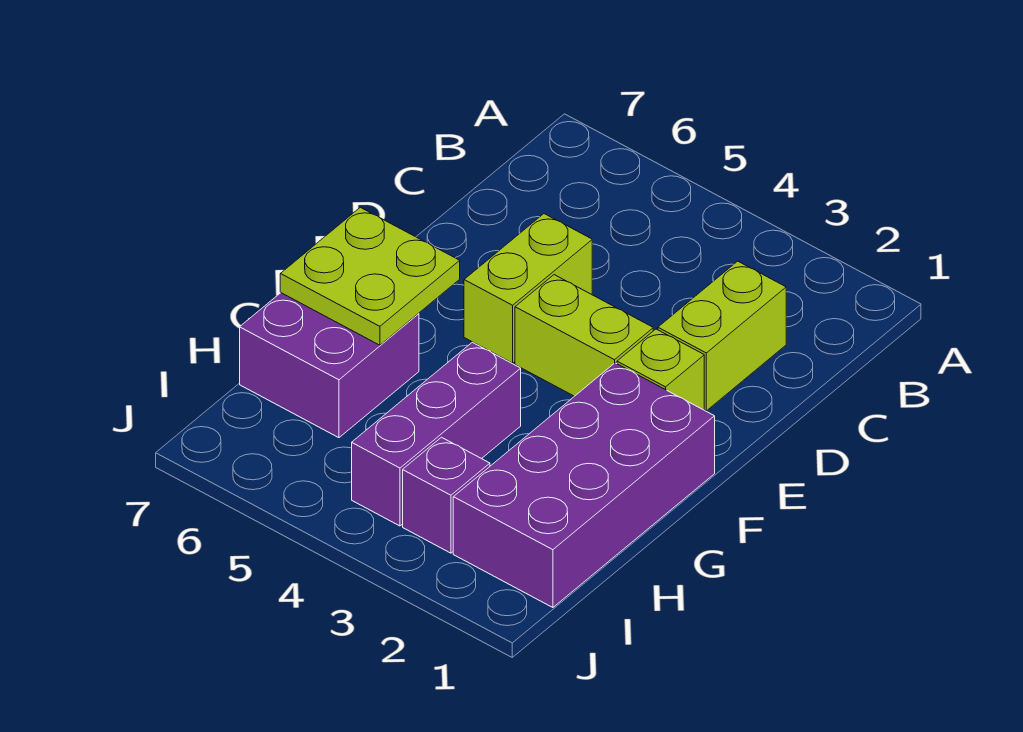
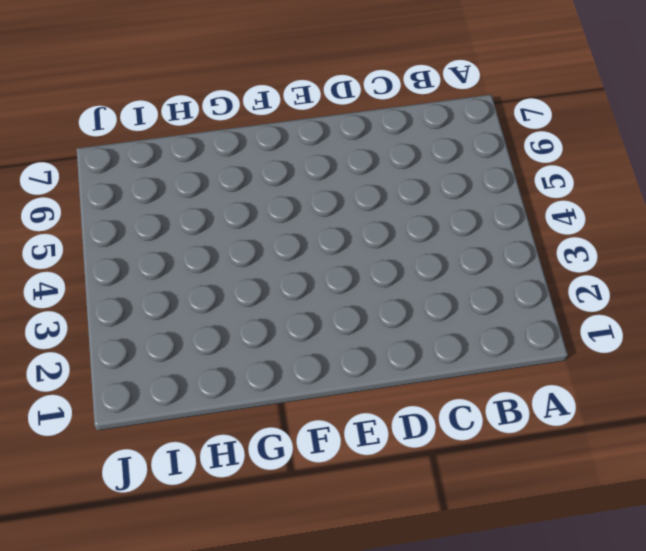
none -> lime brick C2:D2 level 1
none -> lime brick D5:E5 level 1

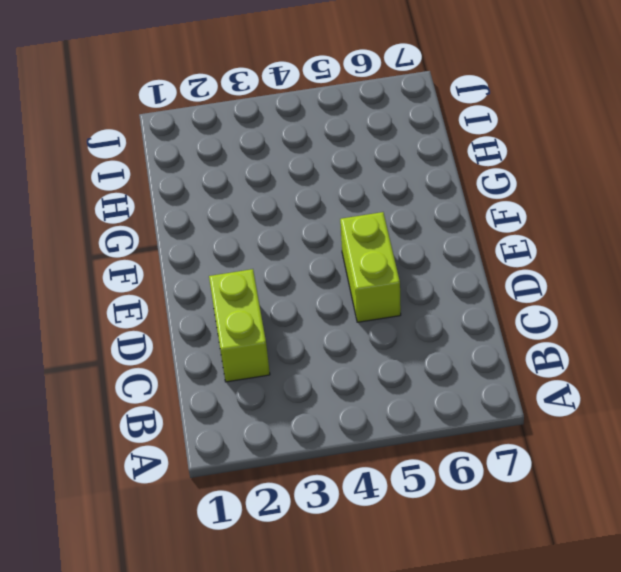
none -> lime brick E2 level 1
none -> lime brick E3:E4 level 1

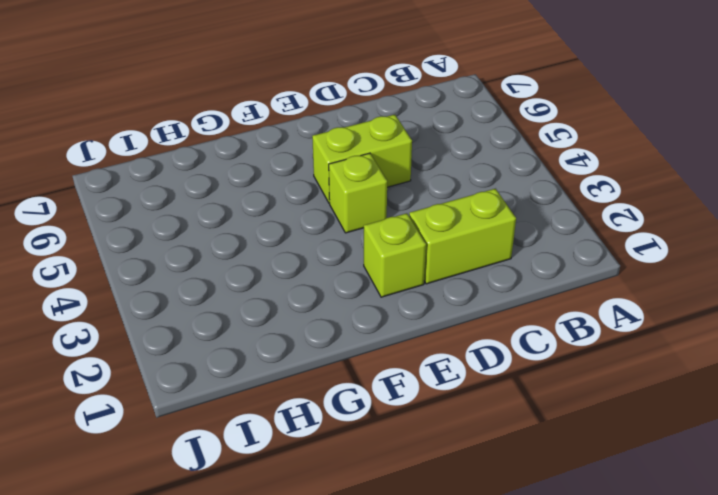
lime brick E4 level 1 -> lime brick E3:E4 level 1
none -> purple brick F1:I2 level 1
none -> purple brick G4:I4 level 1

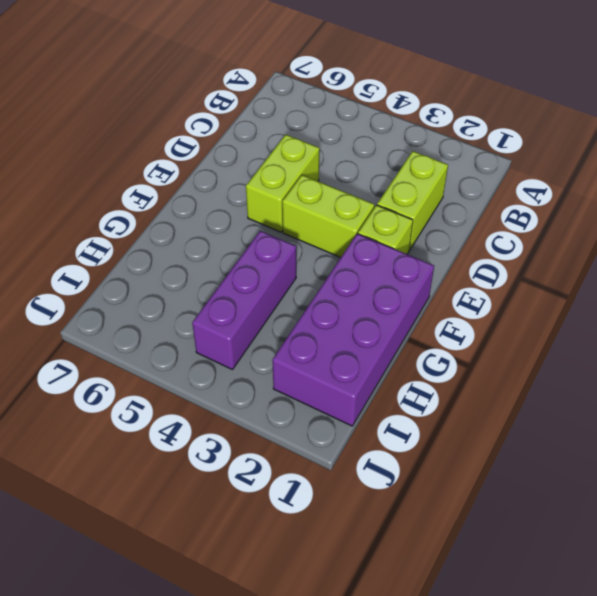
none -> purple brick G6:H7 level 1
none -> purple brick I3 level 1

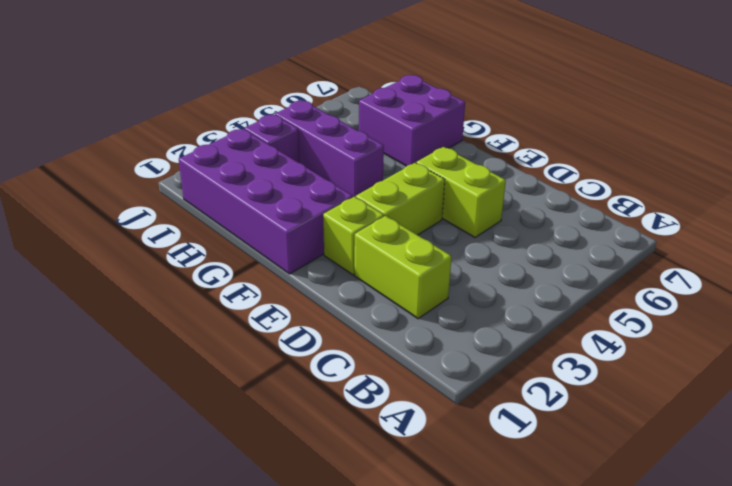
none -> lime plate F6:G7 level 2

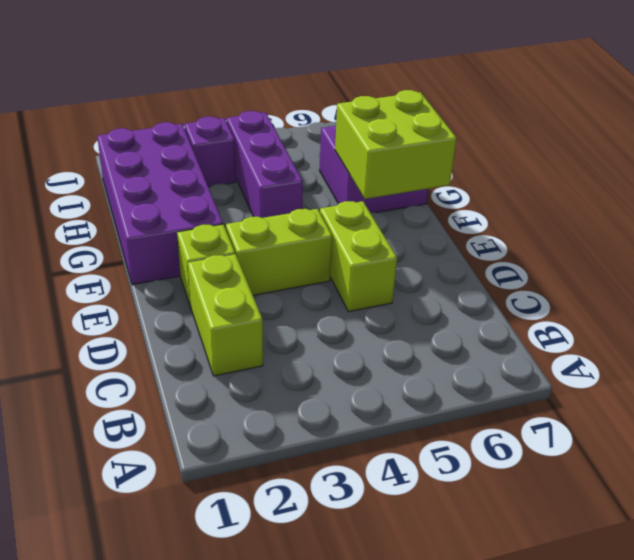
lime brick F6:G7 level 2 -> lime plate F6:G7 level 2

